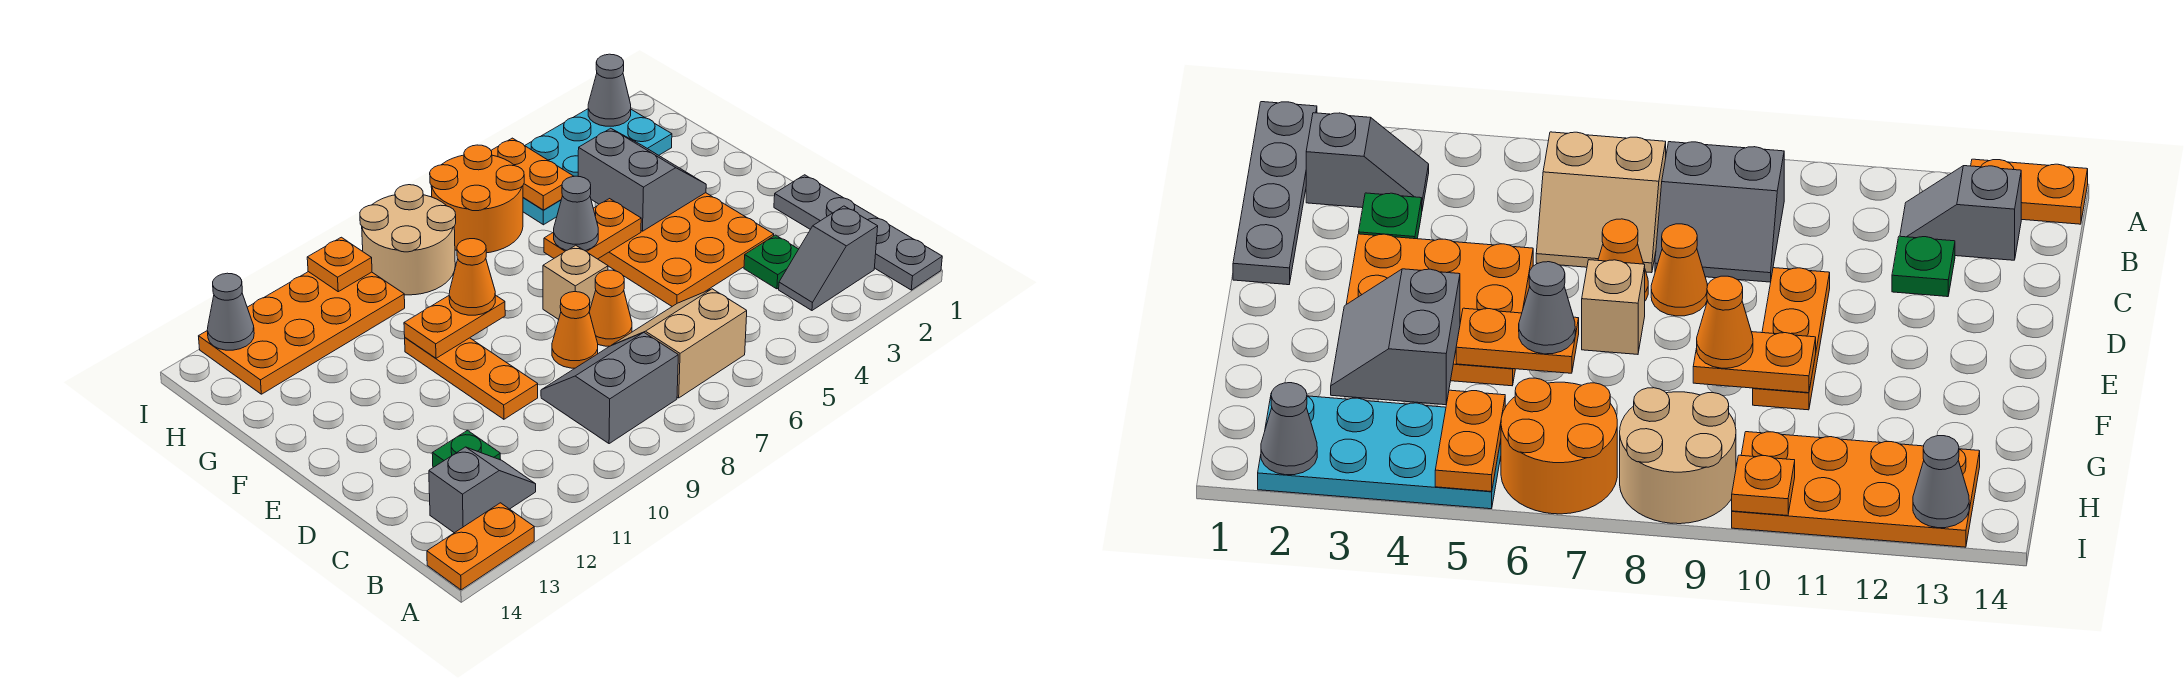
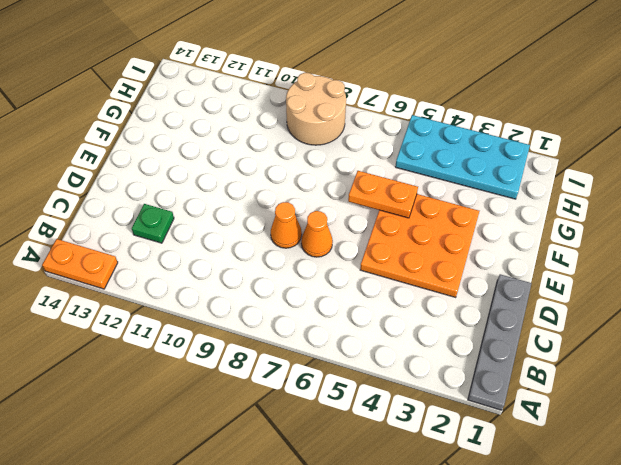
none -> grey slope B2:B3 level 1 top 2
none -> tan slope B6:C7 level 1 top B
none -> grey slope B8:C9 level 1 top B

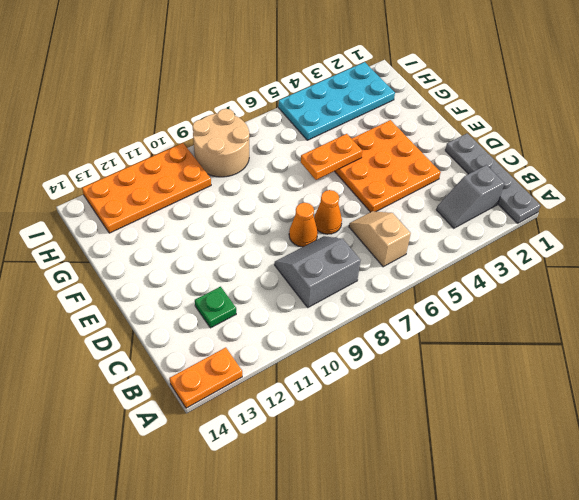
tan slope B6:C6 level 1 top B -> tan slope B6:C7 level 1 top B
none -> grey slope B12:B13 level 1 top 13
none -> green plate C3 level 1
none -> orange plate D10:F10 level 1

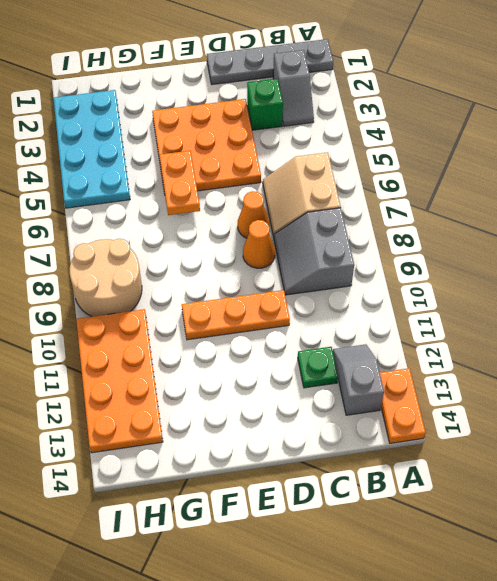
green brick C3 level 1 -> green plate C3 level 1
none -> tan brick E7 level 1
none -> orange round brick H6:I7 level 1
none -> grey slope F3:G4 level 2 top 4

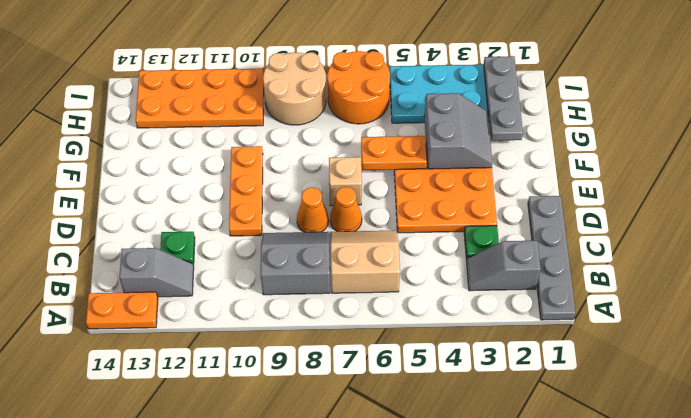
grey plate G2:I2 level 2 -> grey cone I2 level 2
none -> orange plate F9:F10 level 2
none -> orange plate H5:I5 level 2
none -> orange plate I10 level 2

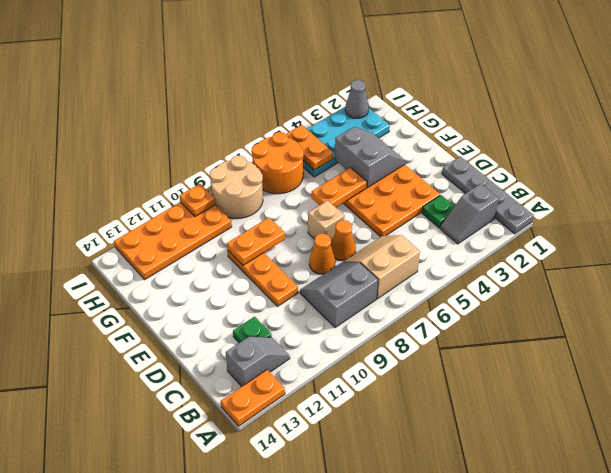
none -> grey cone I13 level 2
none -> grey cone F6 level 3
none -> orange cone F9 level 3

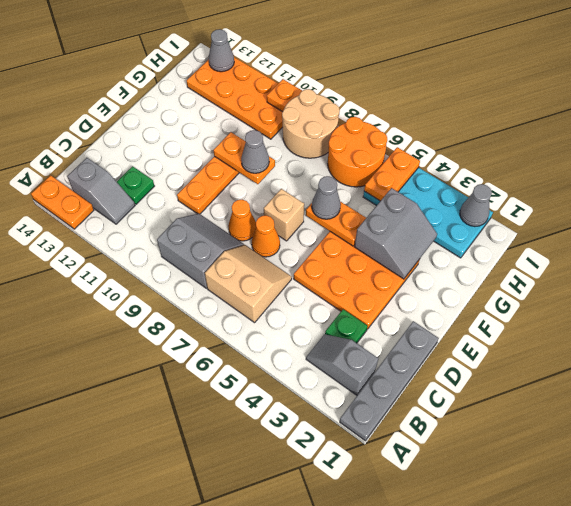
grey cone F9 level 3 -> orange cone F9 level 3

